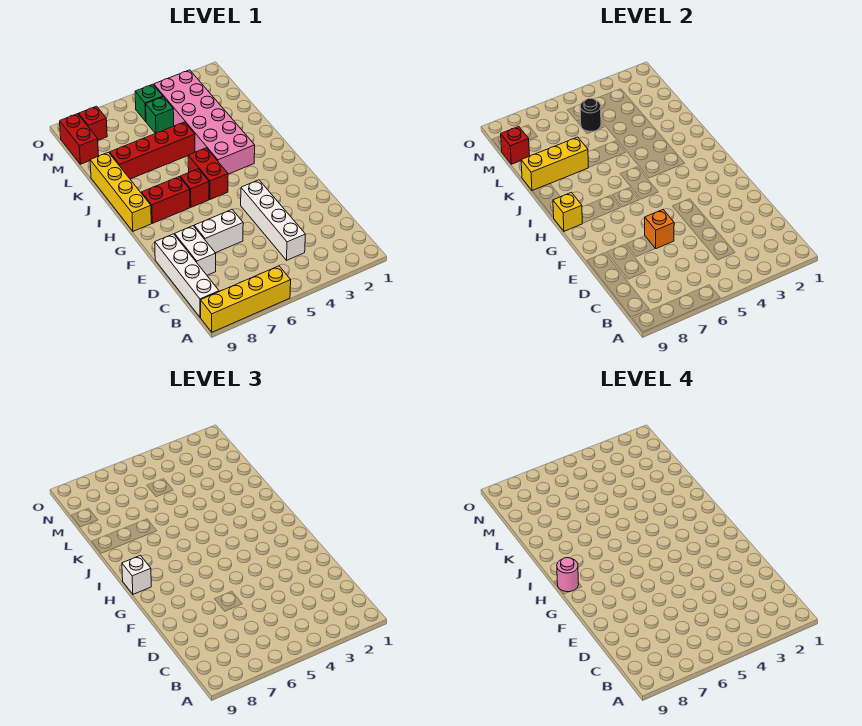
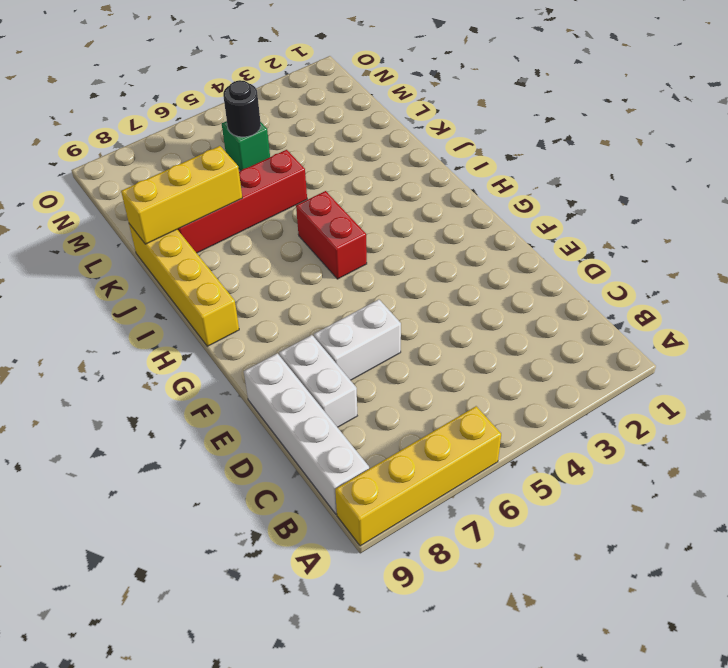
none -> white brick C4:F4 level 1
none -> red brick H6 level 1
none -> red brick H7:H8 level 1

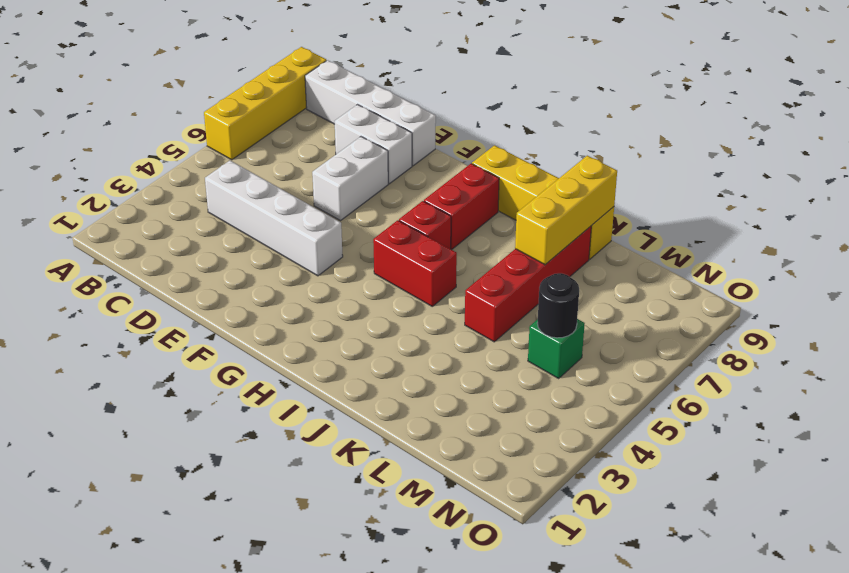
none -> pink brick I3:N4 level 1
none -> red brick M9:N9 level 1
none -> green brick N5 level 1

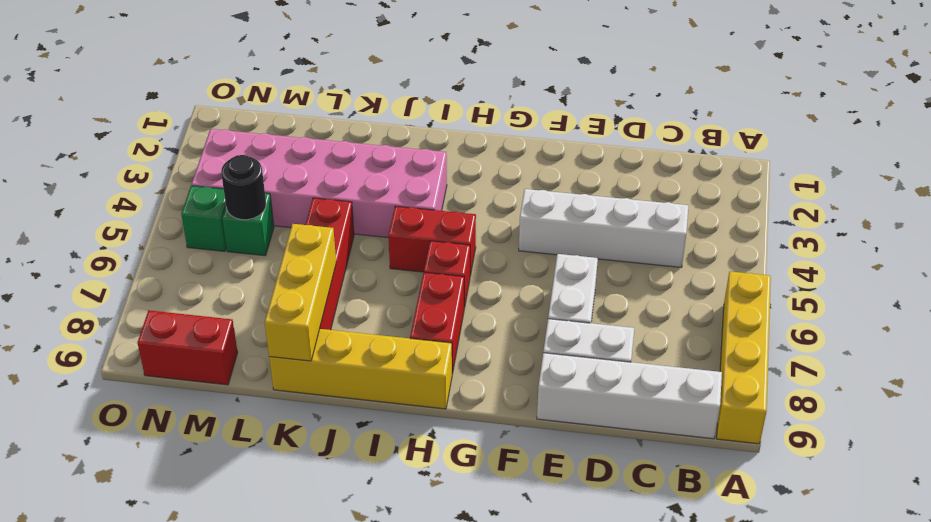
none -> red brick N8 level 1
none -> orange brick E6 level 2
none -> yellow brick H9 level 2

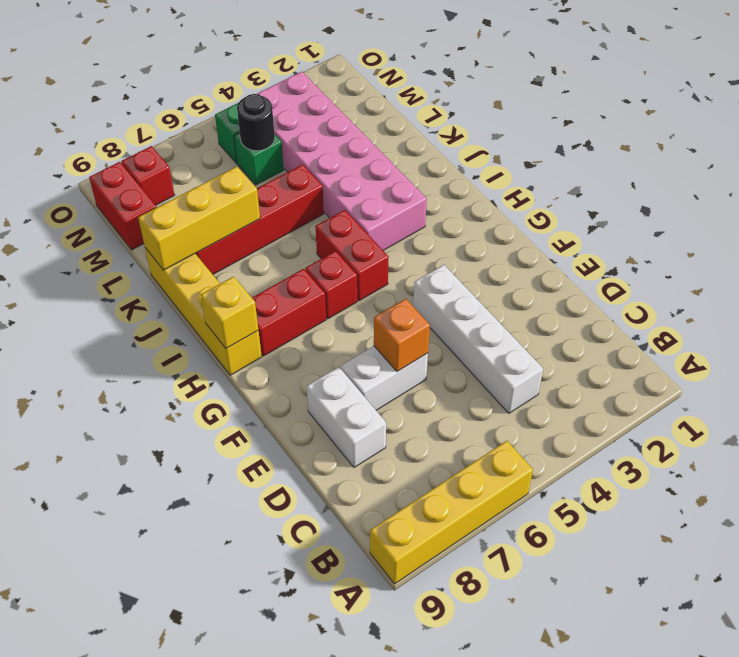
none -> white brick B9:E9 level 1
none -> red brick M9 level 2
none -> white brick H9 level 3

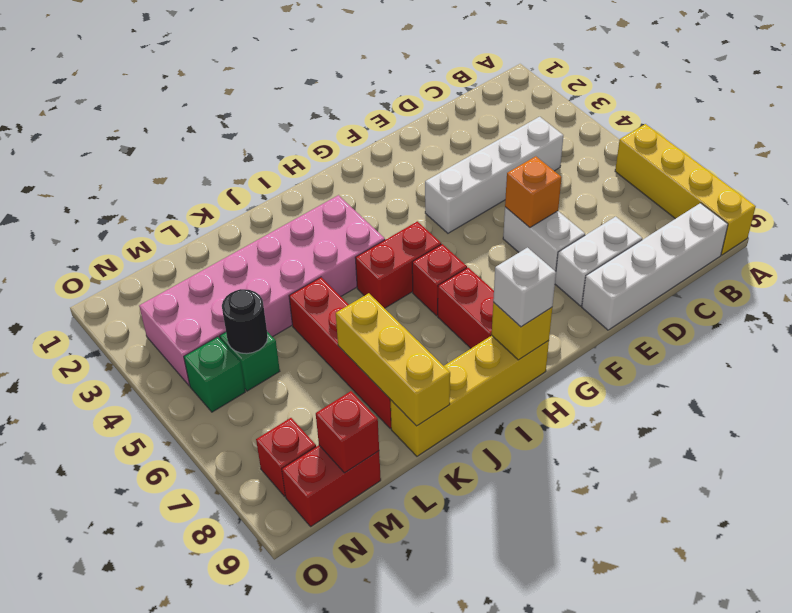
none -> pink round brick H9 level 4

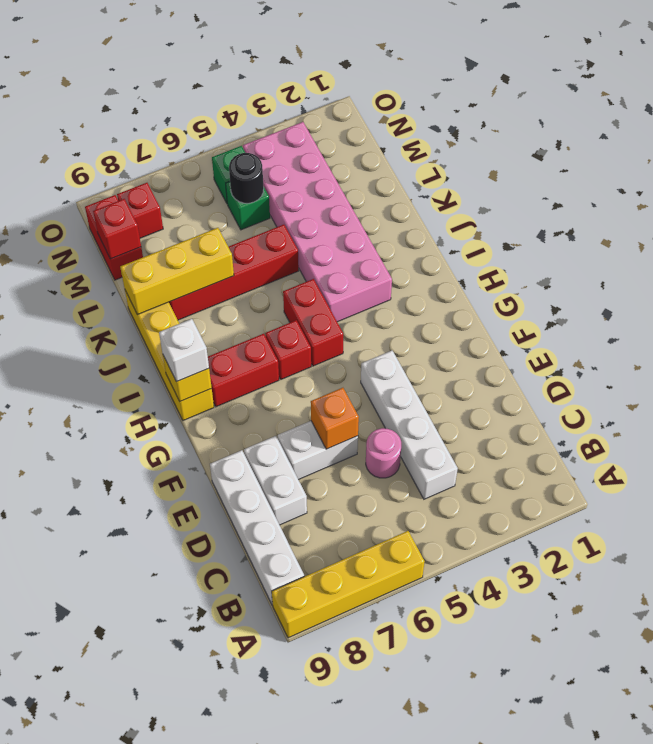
pink round brick D5 level 1 -> pink round brick H9 level 4

